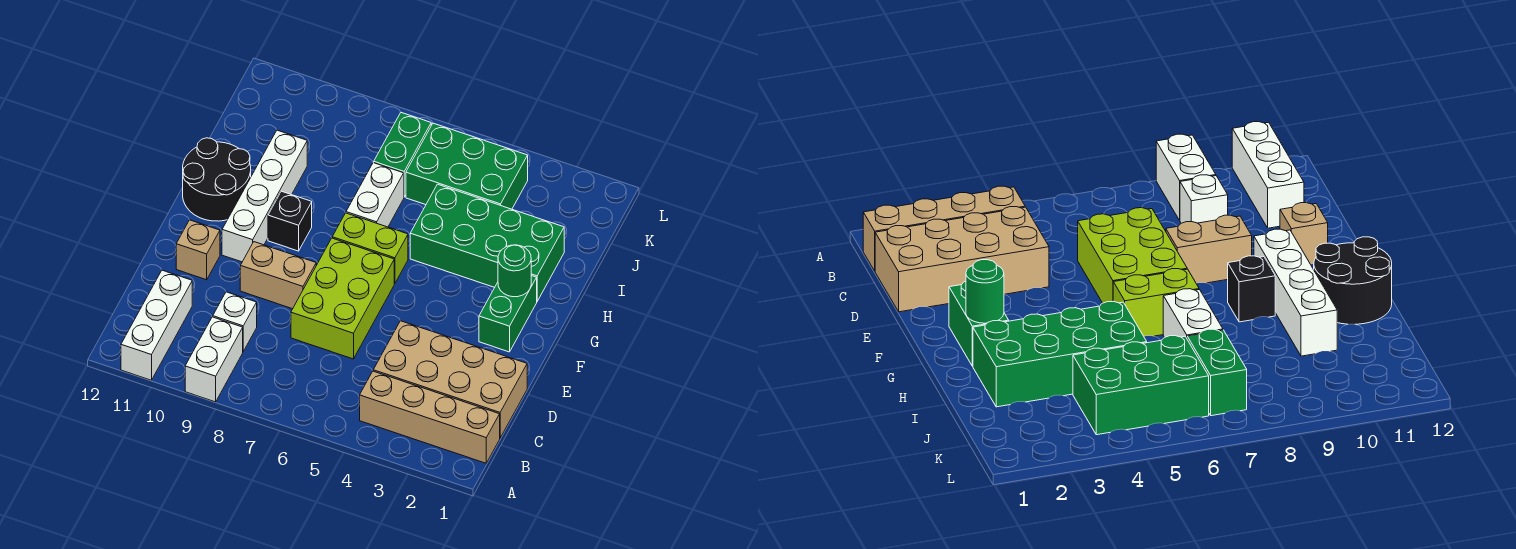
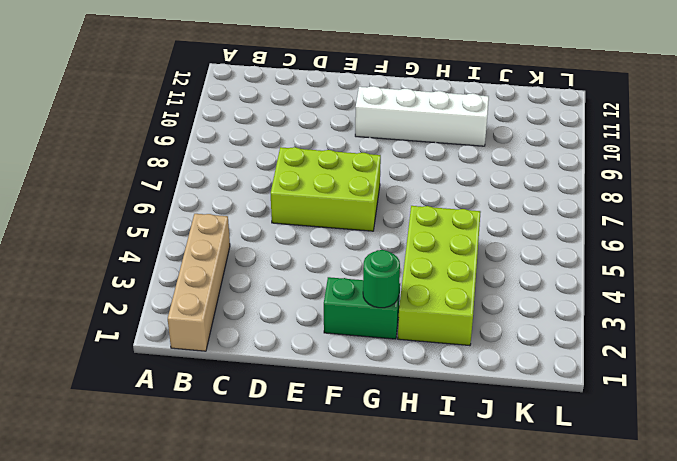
lime brick H2:I5 level 1 -> green brick H2:I5 level 1
none -> white brick A9:B9 level 1
none -> white brick A11:C11 level 1
none -> tan brick C1:D4 level 1

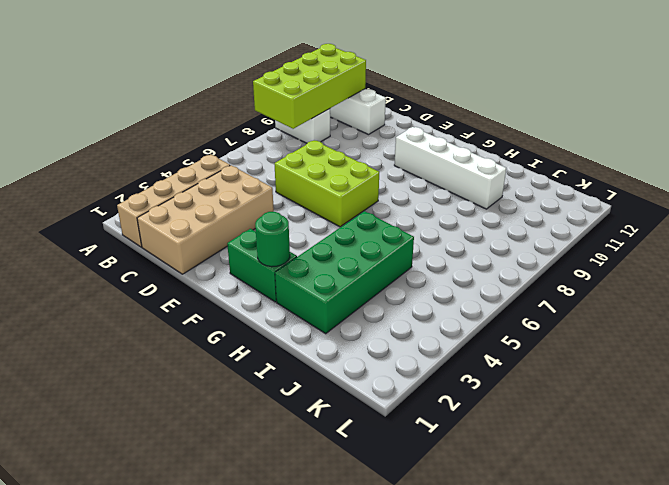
lime brick A8:B11 level 2 -> none
none -> white brick C9 level 1
none -> tan brick E8:E9 level 1
none -> tan brick E11 level 1

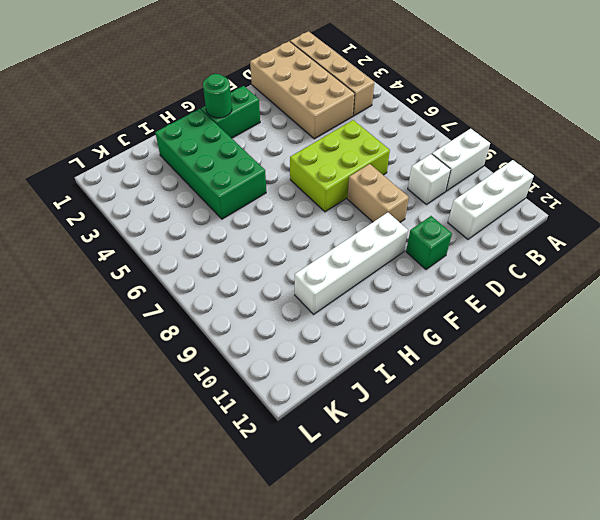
green brick E11 level 1 -> tan brick E11 level 1
none -> lime brick G6:G7 level 1
none -> black brick G9 level 1
none -> black round brick G11:H12 level 1

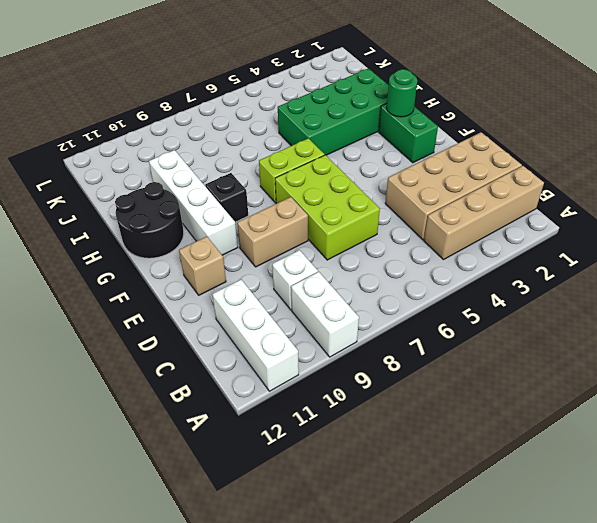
none -> white brick H7:I7 level 1
none -> green brick J4:K6 level 1
none -> green brick J7:K7 level 1

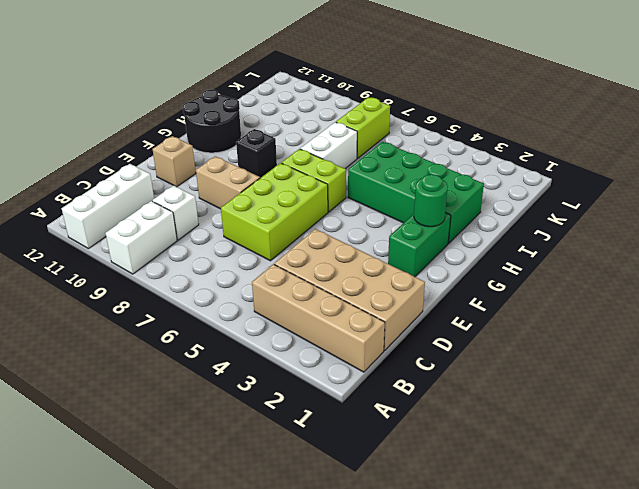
lime brick J7:K7 level 1 -> green brick J7:K7 level 1
none -> white brick F10:I10 level 1
none -> green brick J4:K6 level 1

